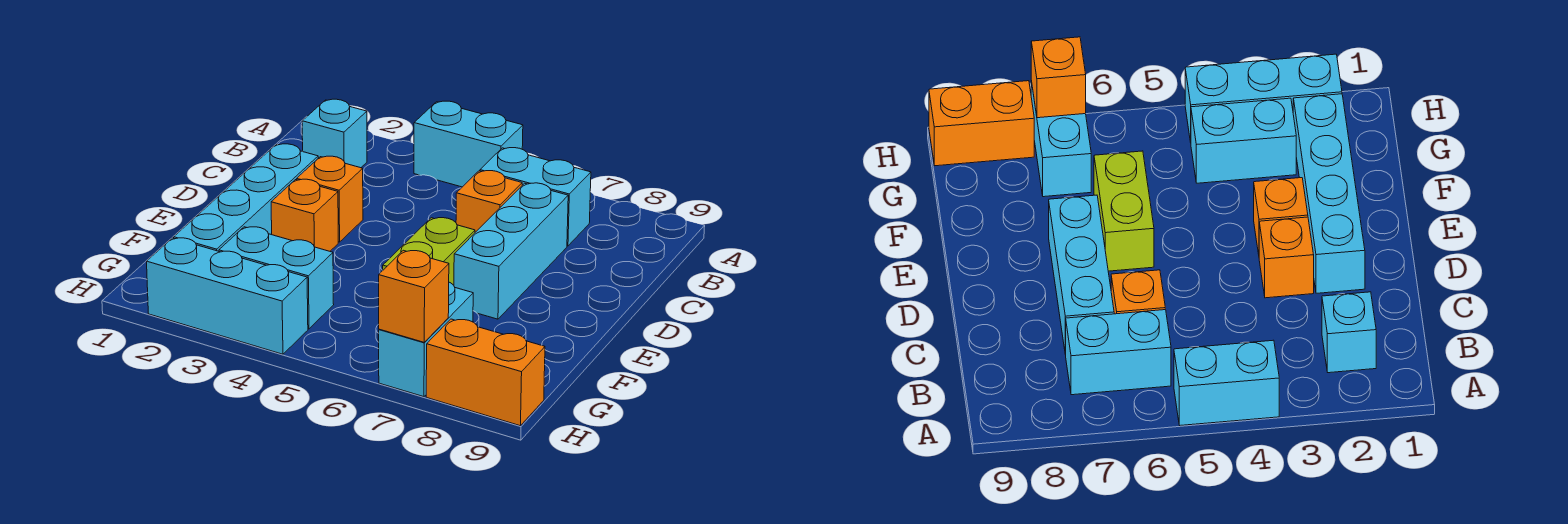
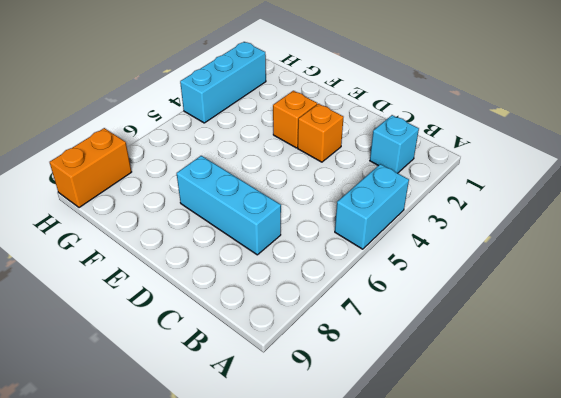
none -> cyan brick B6:B7 level 1
none -> orange brick C6 level 1
none -> cyan brick D2:G2 level 1

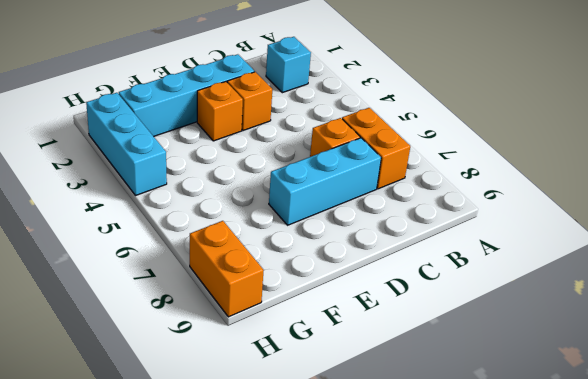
orange brick B6:B7 level 1 -> cyan brick B6:B7 level 1
none -> cyan brick A4:A5 level 1
none -> lime brick E6:F6 level 1
none -> cyan brick G3:G4 level 1

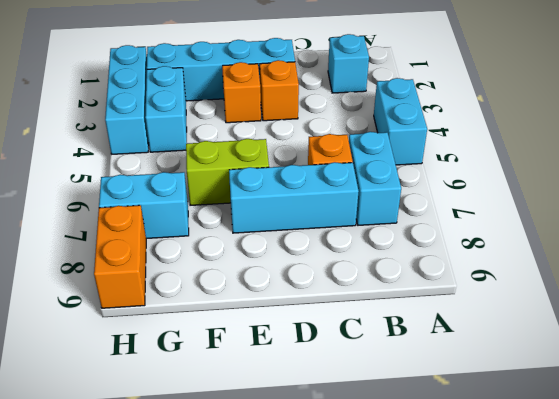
none -> orange brick H7 level 2

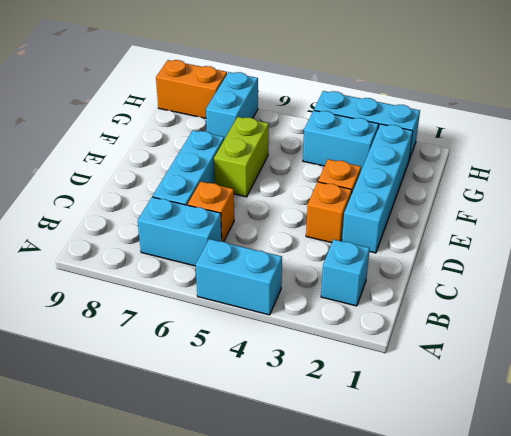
none -> orange brick H7 level 2

